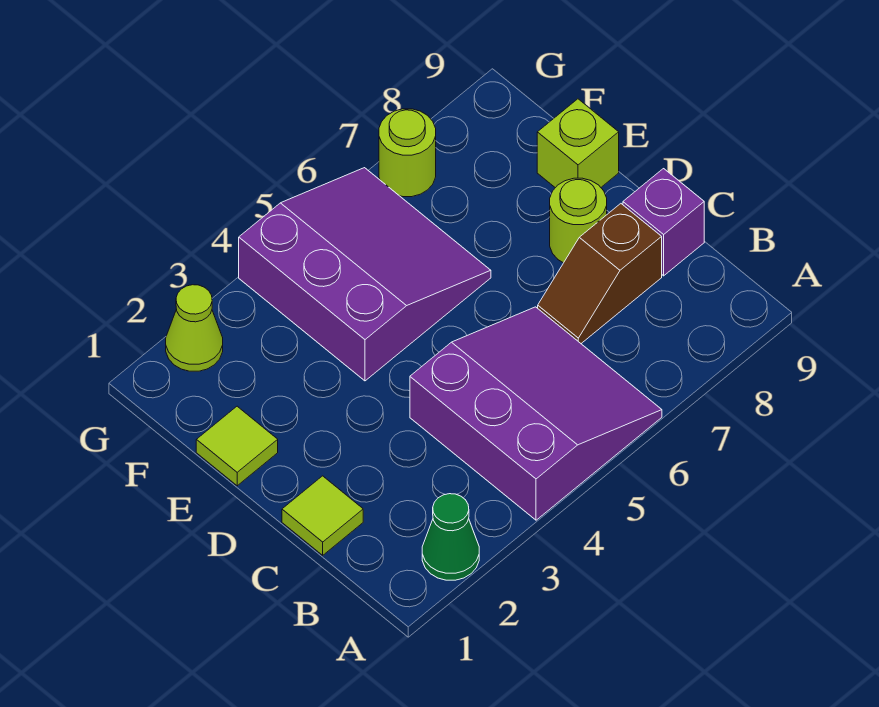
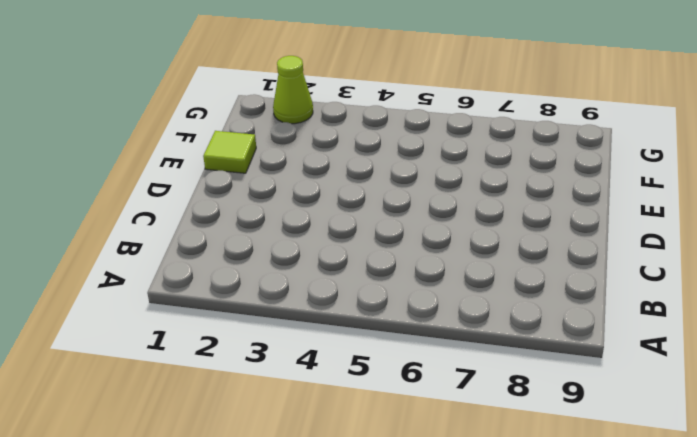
none -> green cone A2 level 1
none -> purple slope A4:C6 level 1 top 4

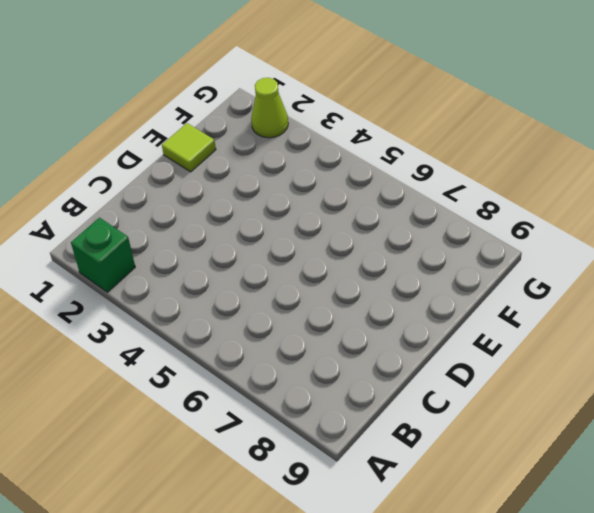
green brick A2 level 1 -> green cone A2 level 1
none -> purple slope A4:C6 level 1 top 4
none -> lime tile C1 level 1

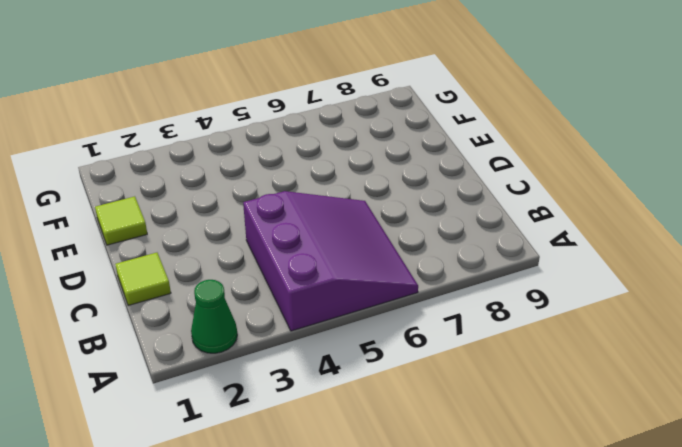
none -> brown slope C7:C8 level 1 top 8
none -> purple brick C9 level 1

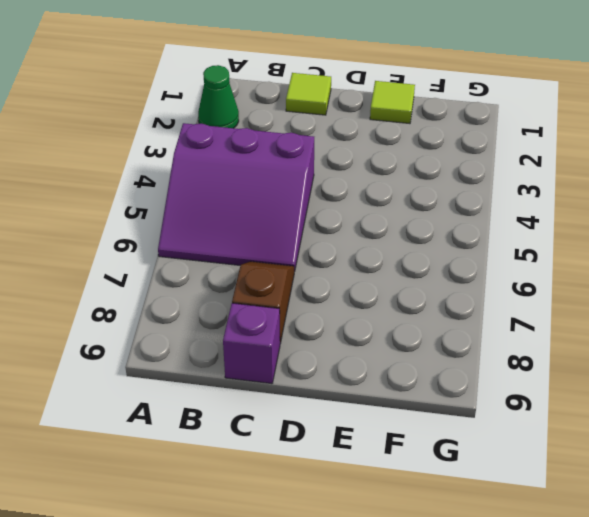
none -> lime round brick D8 level 1
none -> purple slope E4:G6 level 1 top 4

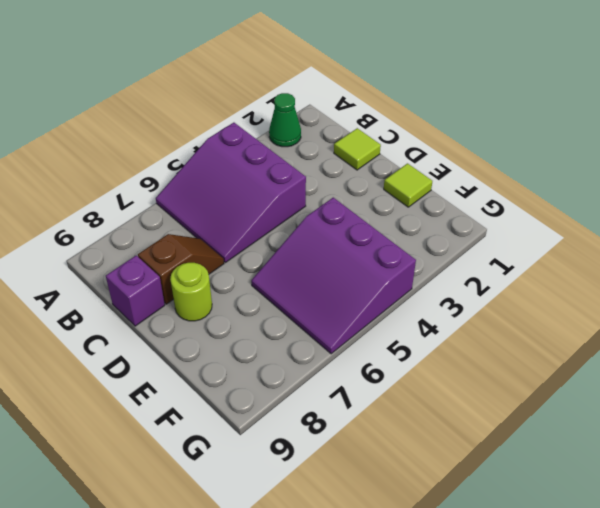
none -> lime brick E9 level 1
none -> lime cone G2 level 1

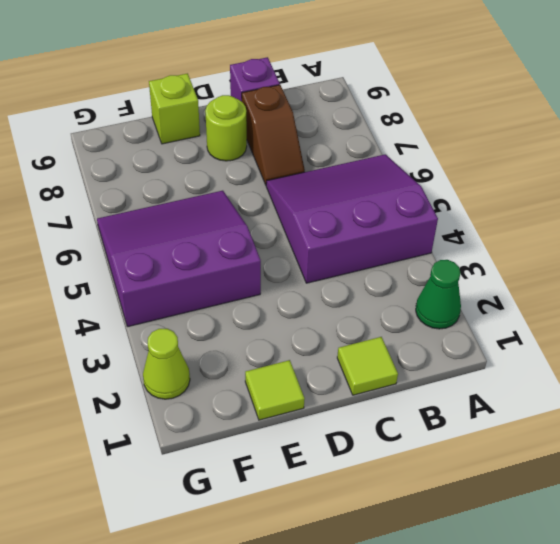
none -> lime round brick G7 level 1

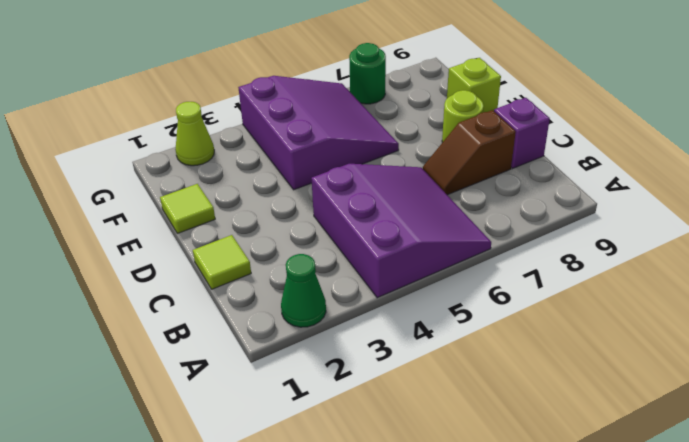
green round brick G7 level 1 -> lime round brick G7 level 1

